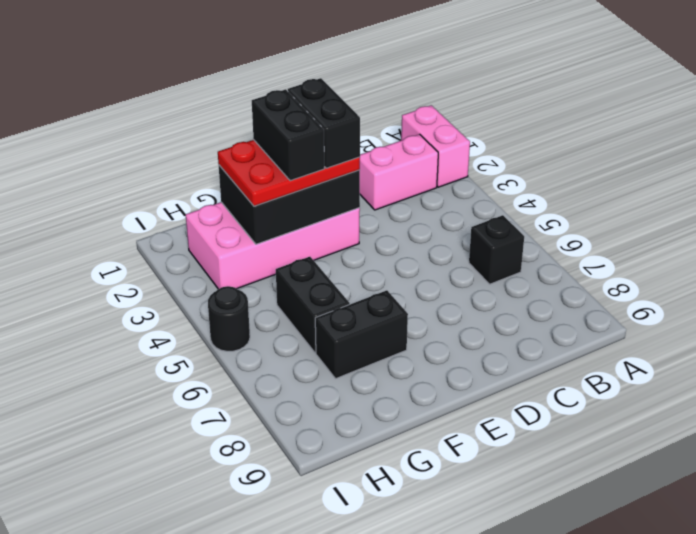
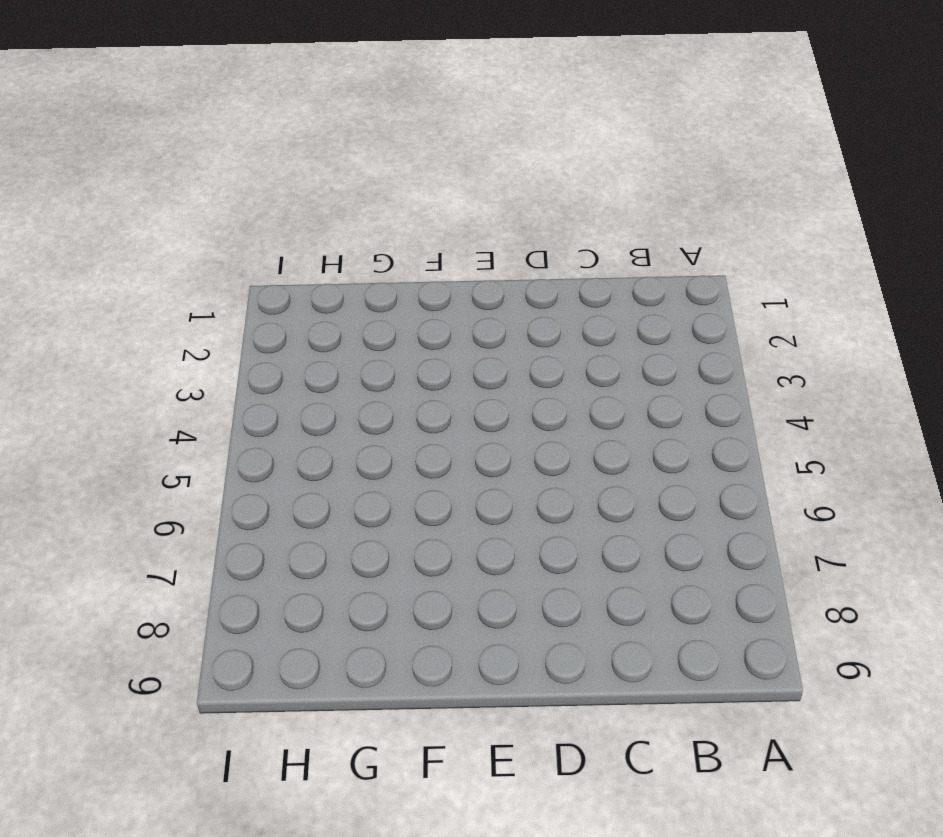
none -> pink brick A1:A2 level 1
none -> pink brick B2:C2 level 1

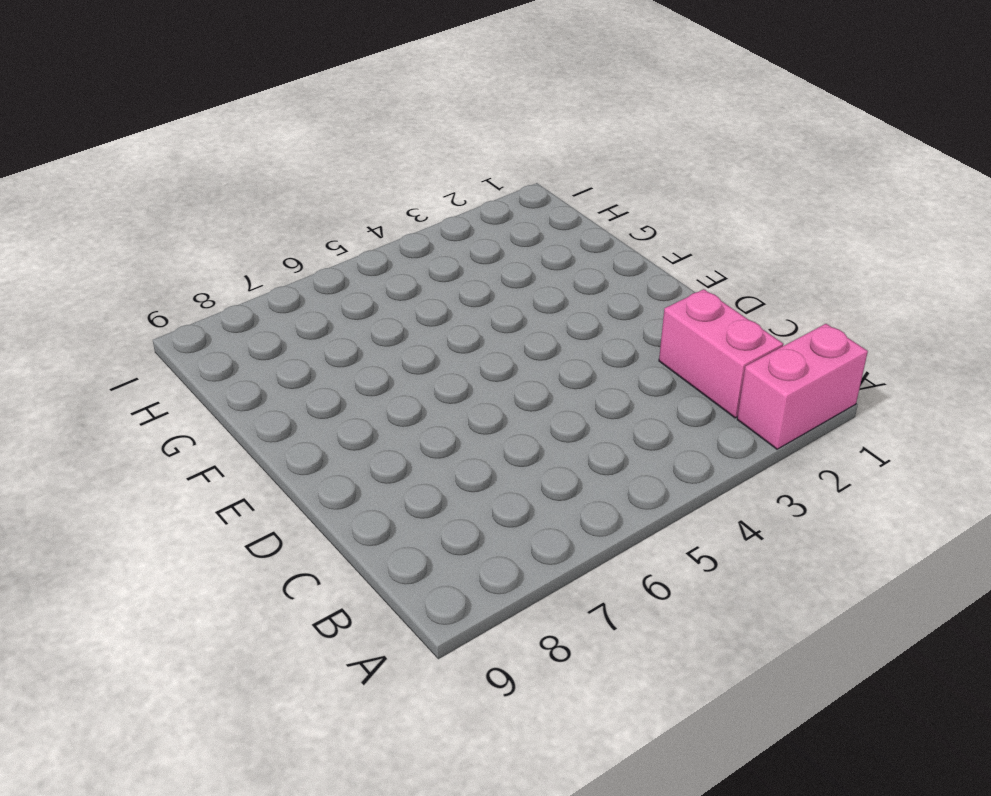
none -> black brick B6 level 1
none -> pink brick E2:H3 level 1

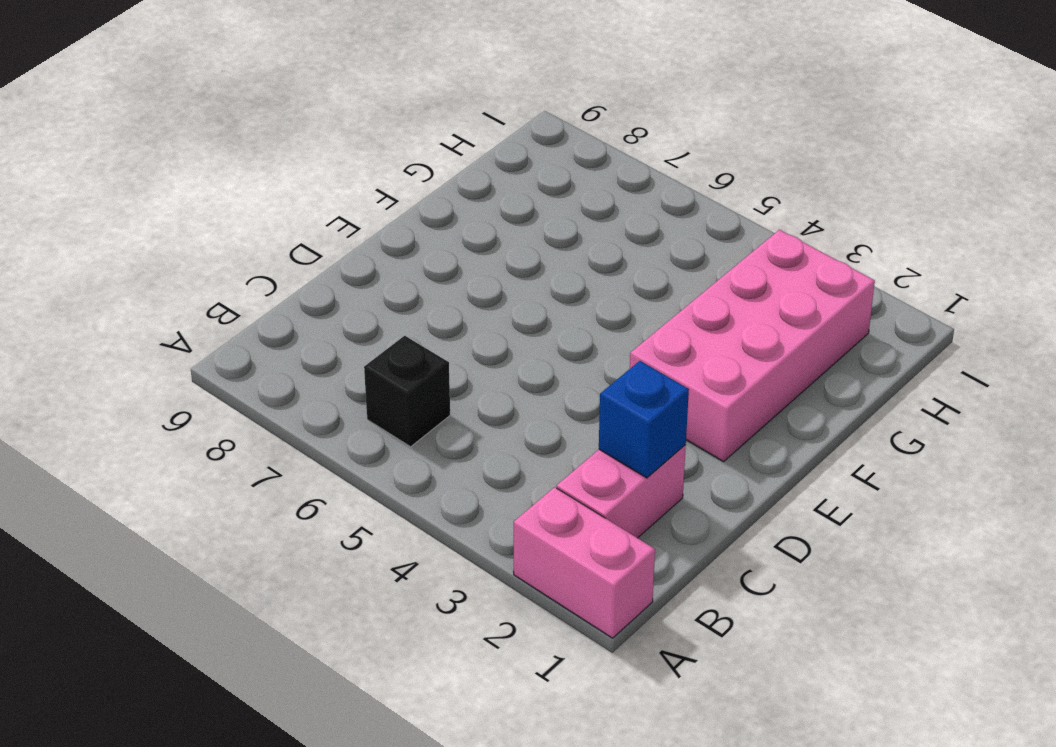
blue brick C2 level 2 -> none
none -> black brick F7:G7 level 1
none -> black brick G5:G6 level 1

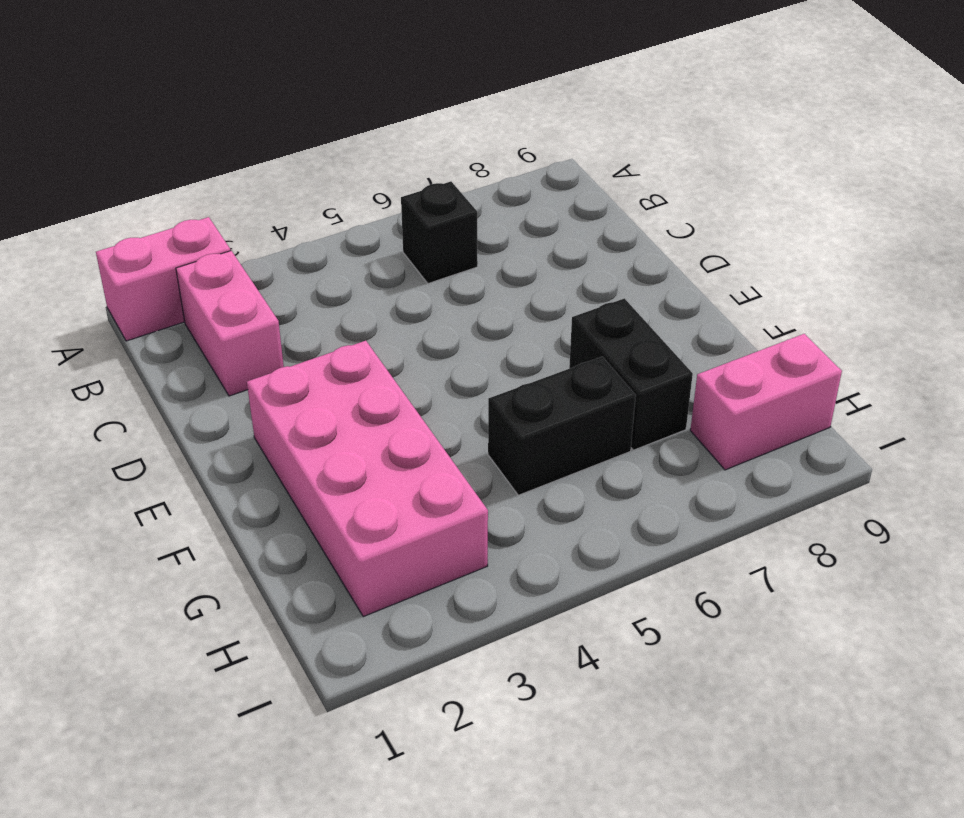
pink brick H8:H9 level 1 -> none
none -> black round brick I5 level 1
none -> black brick E2:G3 level 2

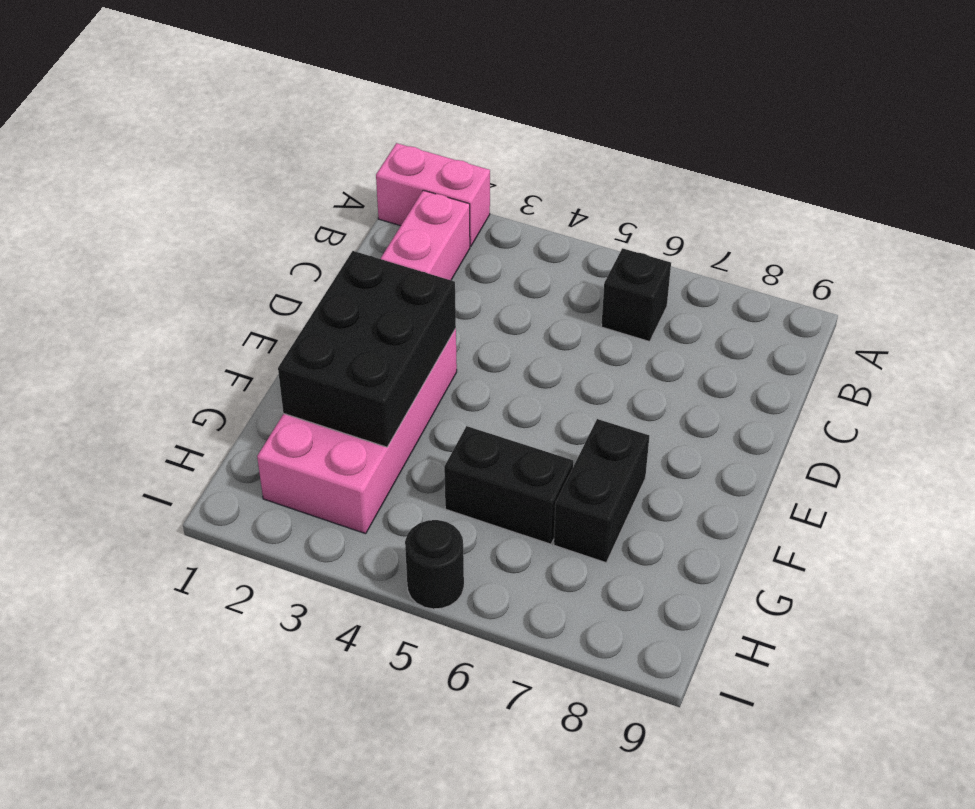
none -> red plate E2:G3 level 3
none -> black brick E2:E3 level 4

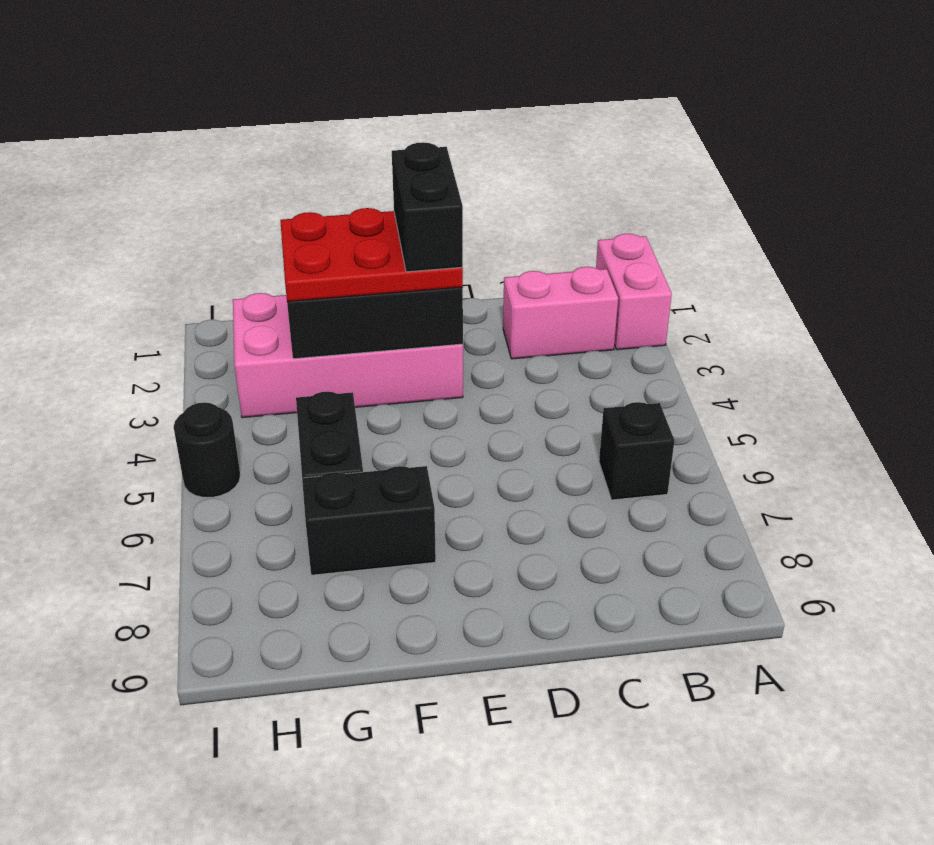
none -> black brick F2:F3 level 4

